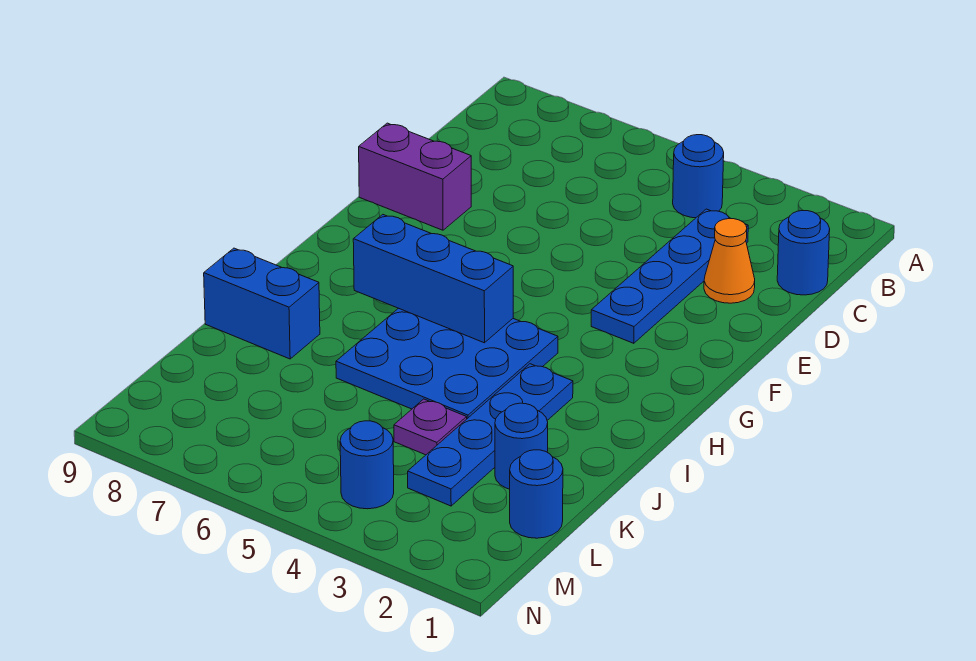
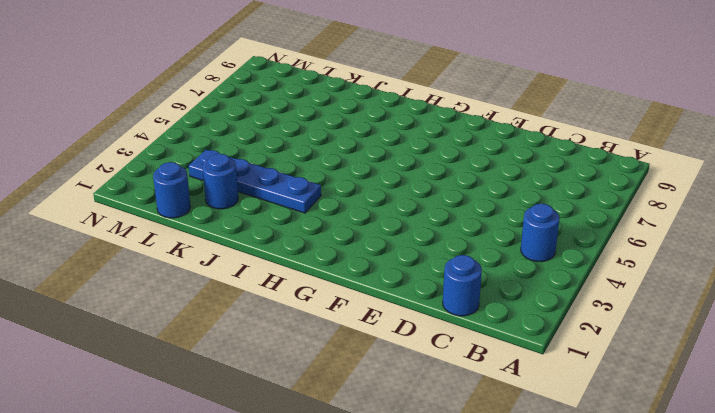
none -> blue plate C3:F3 level 1
none -> orange cone D2 level 1
none -> purple brick E8:E9 level 1

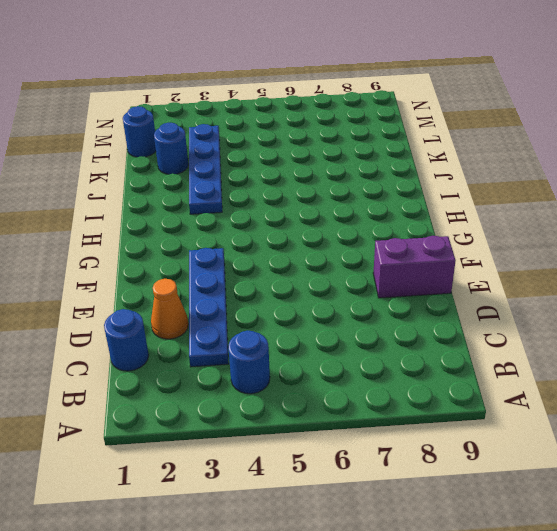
none -> blue plate H4:J6 level 1
none -> blue brick J8:J9 level 1
none -> purple plate K4 level 1

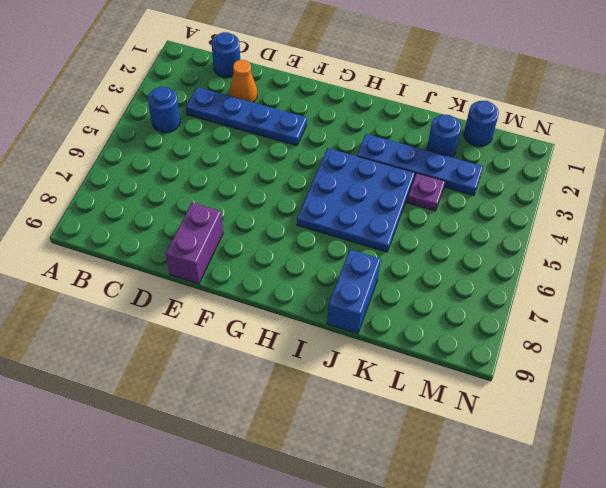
none -> blue round brick M4 level 1
none -> blue brick H5:H7 level 2

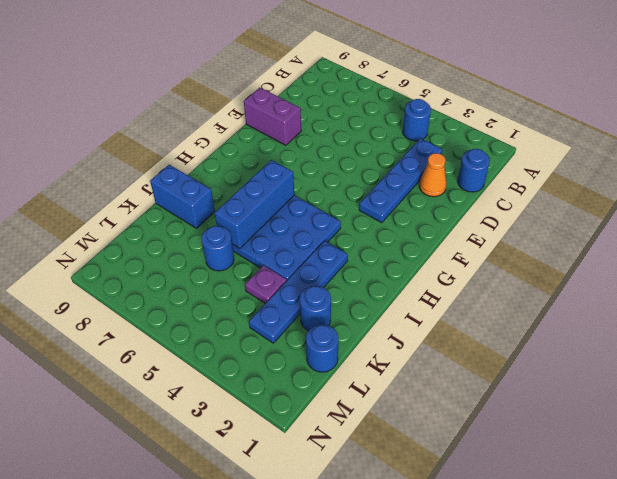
blue brick H6:J6 level 2 -> blue brick H5:H7 level 2
blue round brick K6 level 1 -> blue round brick M4 level 1

